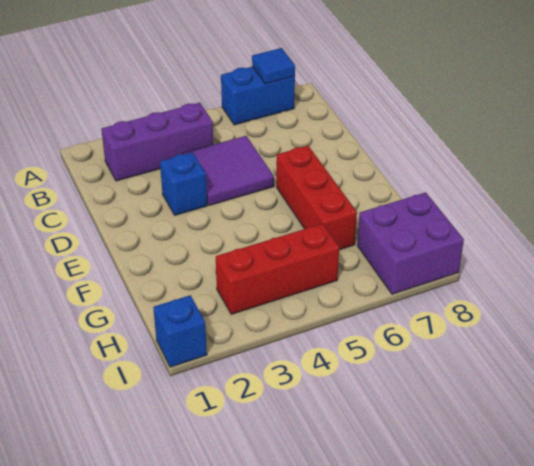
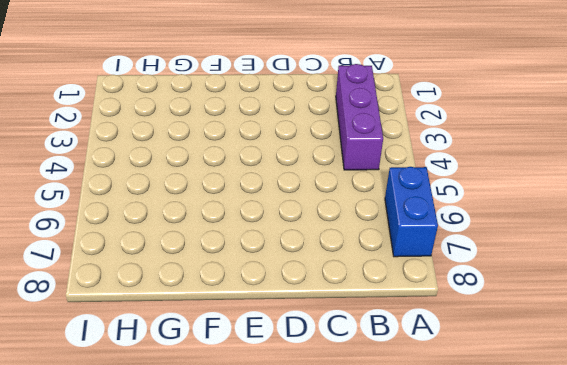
none -> purple tile C4:D5 level 1
none -> blue brick D3 level 1

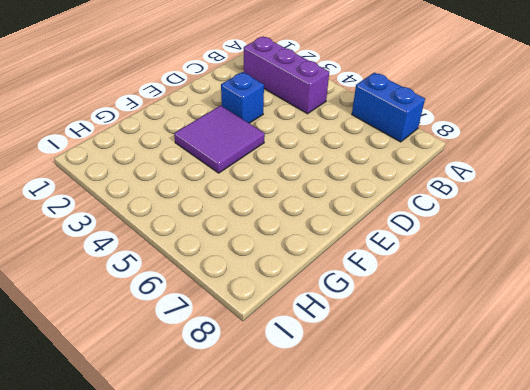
purple tile E3:F4 level 1 -> purple tile C4:D5 level 1
none -> red brick E6:G6 level 1
none -> red brick H3:H5 level 1

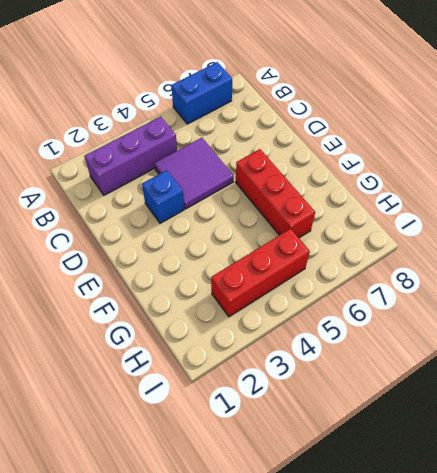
none -> purple brick H7:I8 level 1
none -> blue brick I1 level 1

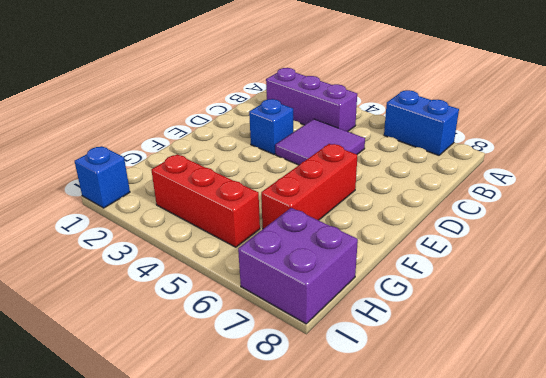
none -> blue tile A7 level 2

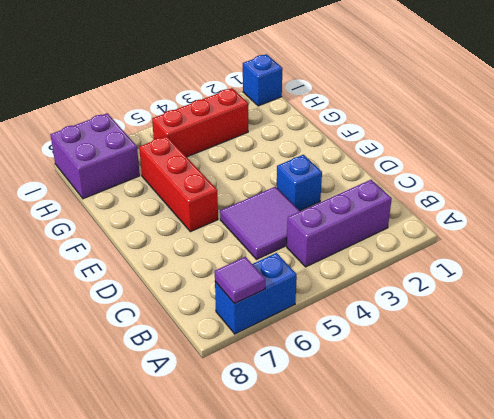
purple tile A7 level 2 -> blue tile A7 level 2

